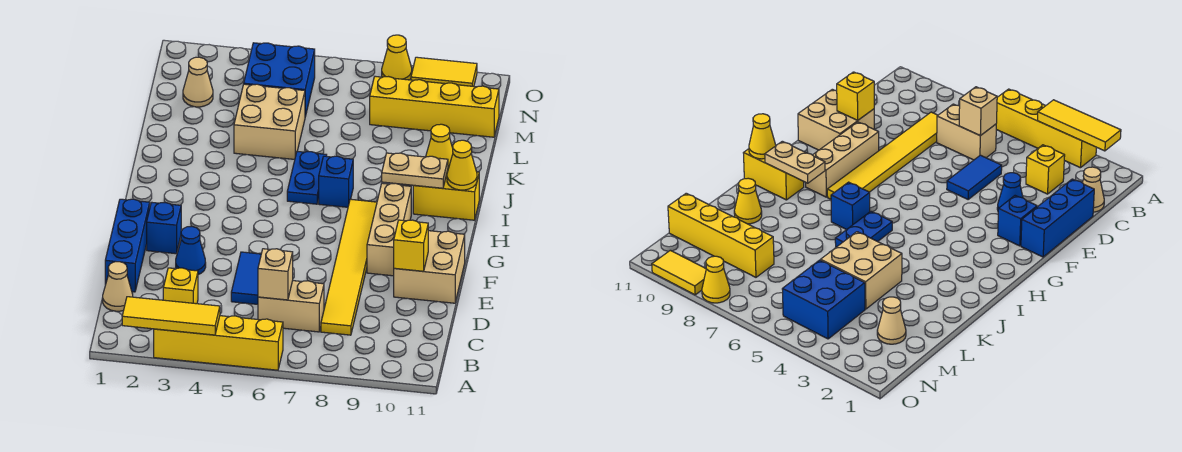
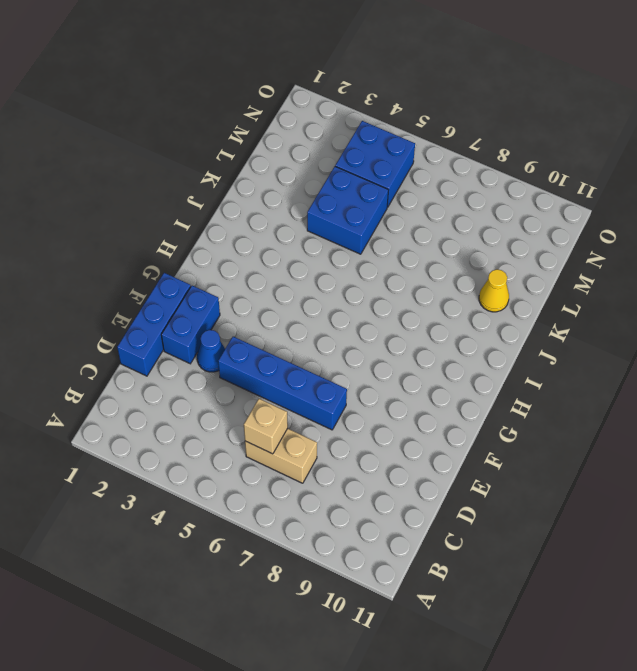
blue brick E2:F2 level 1 -> blue brick F2 level 1
blue brick E4:E7 level 1 -> blue tile D5:E5 level 1
blue brick K4:L5 level 1 -> tan brick K4:L5 level 1
none -> yellow brick A3:A6 level 1
none -> tan cone C1 level 1
none -> yellow brick C3 level 1

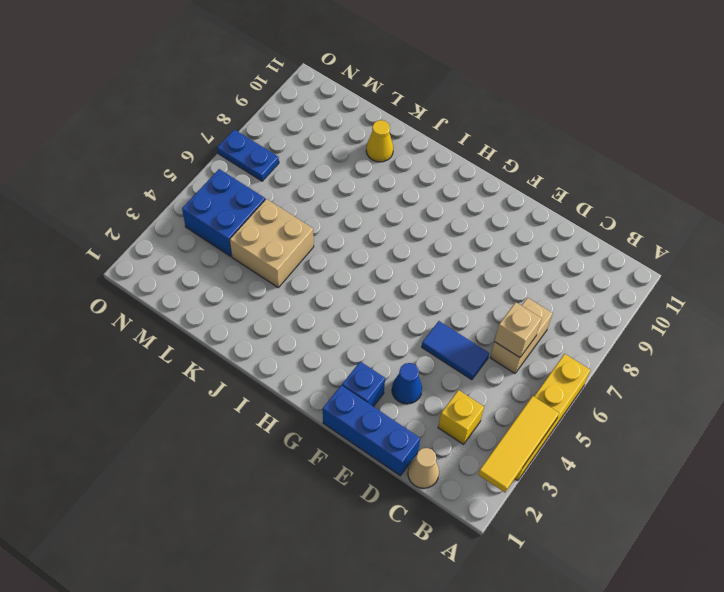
blue plate N7:O7 level 1 -> blue plate I6:J6 level 1
none -> yellow tile C8:H8 level 1
none -> tan brick E10:F11 level 1
none -> tan brick F9:H9 level 1

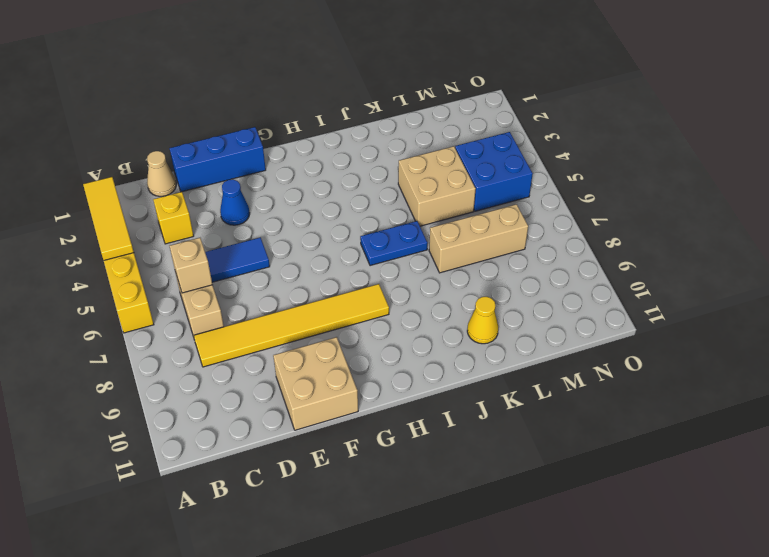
tan brick K7:M7 level 1 -> tan brick F9:H9 level 1
none -> blue brick F2 level 1
none -> blue brick I7 level 1
none -> yellow brick I10:I11 level 1

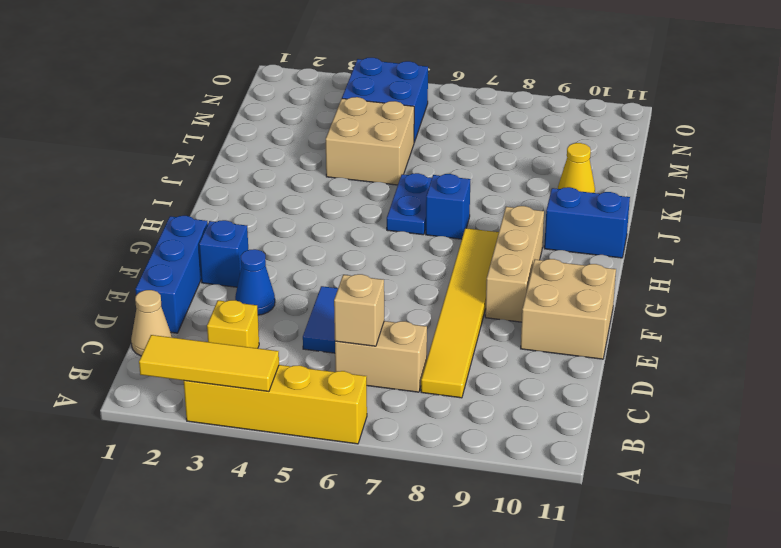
blue brick I10:I11 level 1 -> yellow brick I10:I11 level 1
none -> tan cone M2 level 1
none -> yellow brick M8:M11 level 1
none -> yellow cone O8 level 1

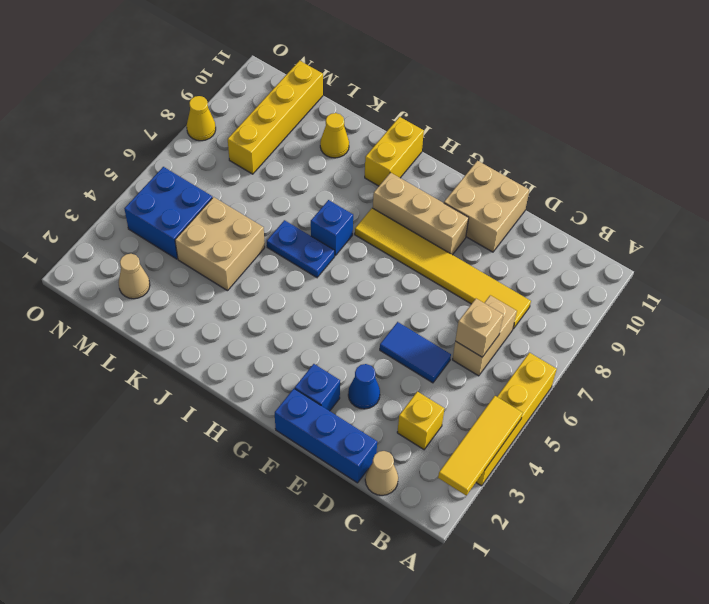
none -> yellow tile O9:O10 level 1
none -> yellow brick E10 level 2
none -> tan plate I9:I10 level 2

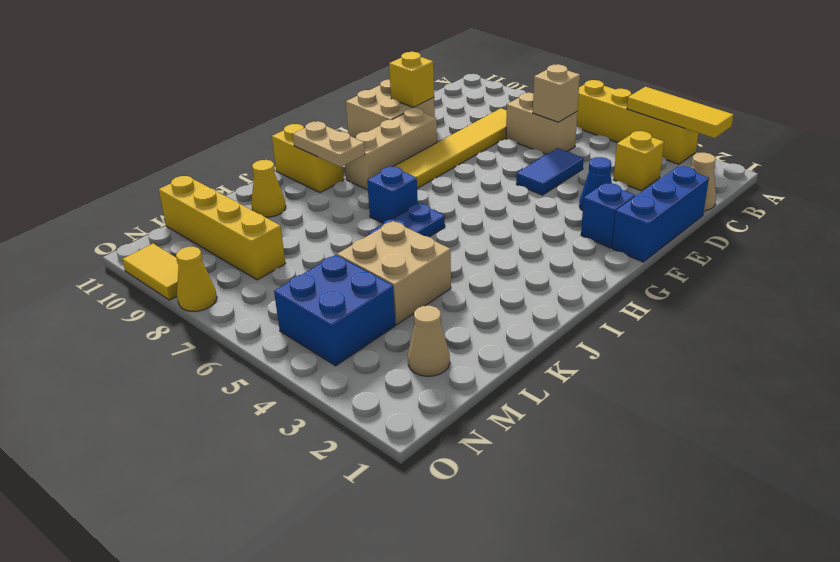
none -> yellow cone I11 level 2

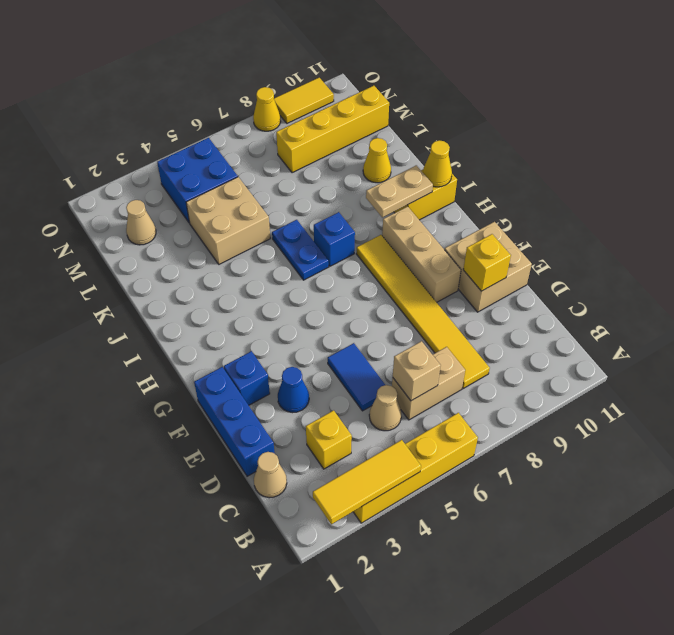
tan cone C5 level 1 -> none

